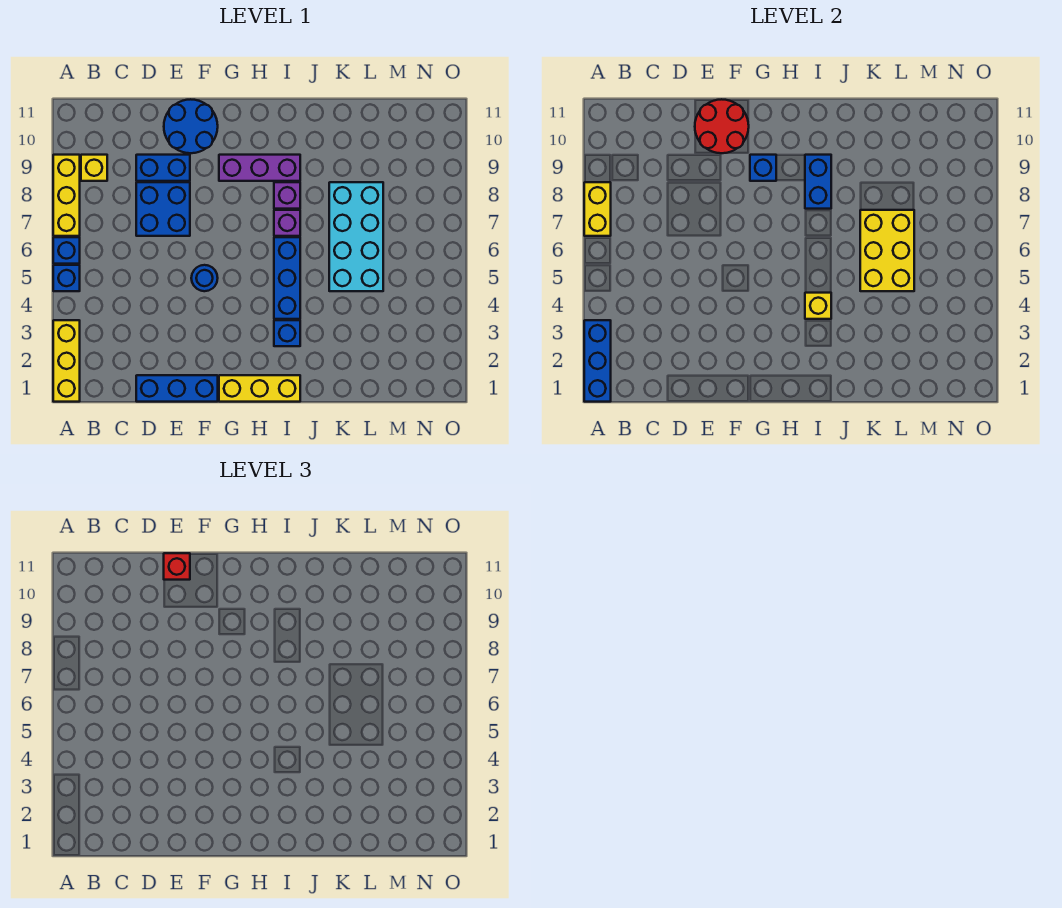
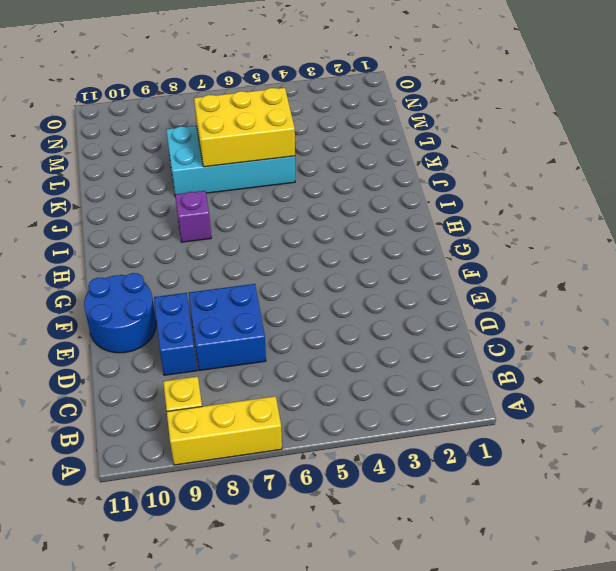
none -> yellow brick A1:A3 level 1
none -> blue brick A5 level 1
none -> blue brick A6 level 1

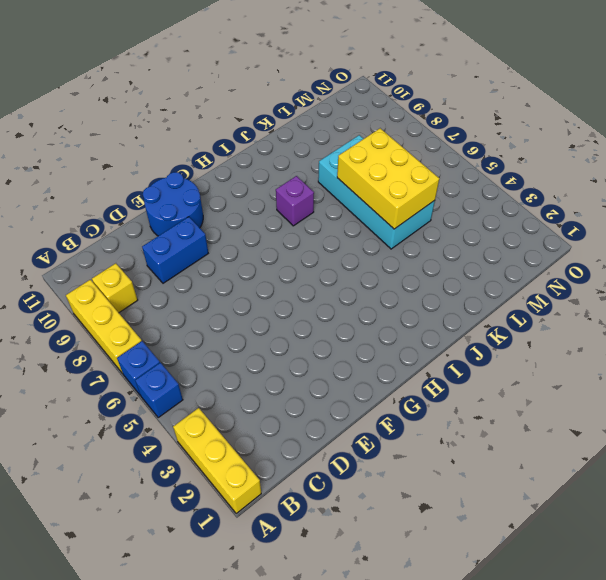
none -> blue brick D1:F1 level 1
none -> blue brick D7:E8 level 1
none -> blue round brick F5 level 1

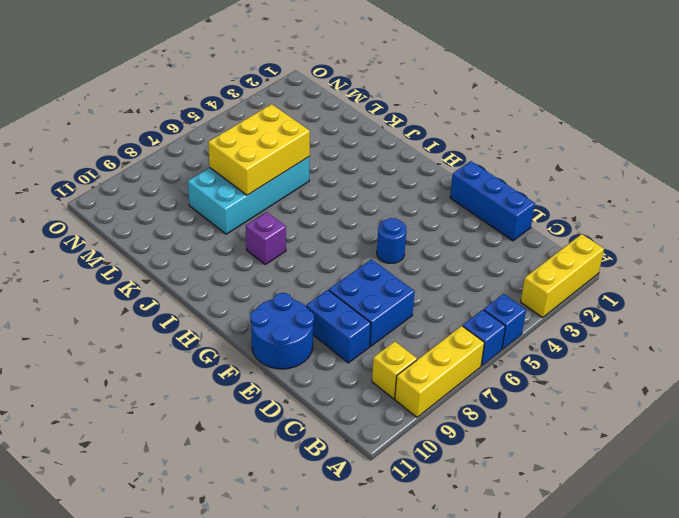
none -> yellow brick G1:I1 level 1
none -> purple brick G9:I9 level 1
none -> blue brick I3 level 1

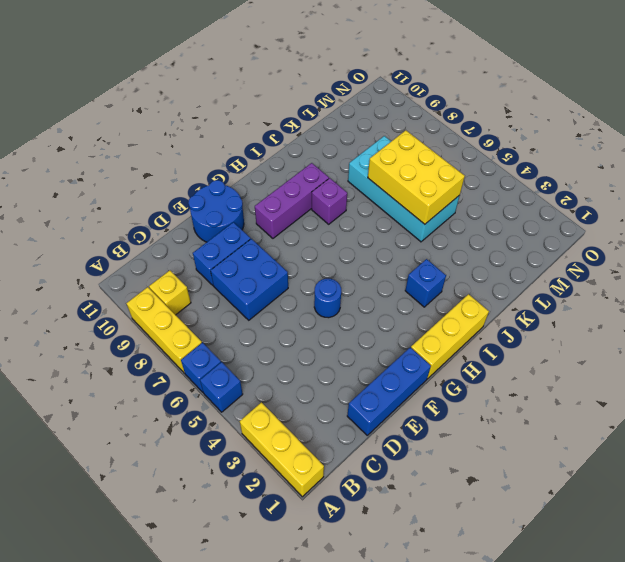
none -> blue brick I4:I6 level 1
none -> purple brick I7 level 1
none -> blue brick A1:A3 level 2

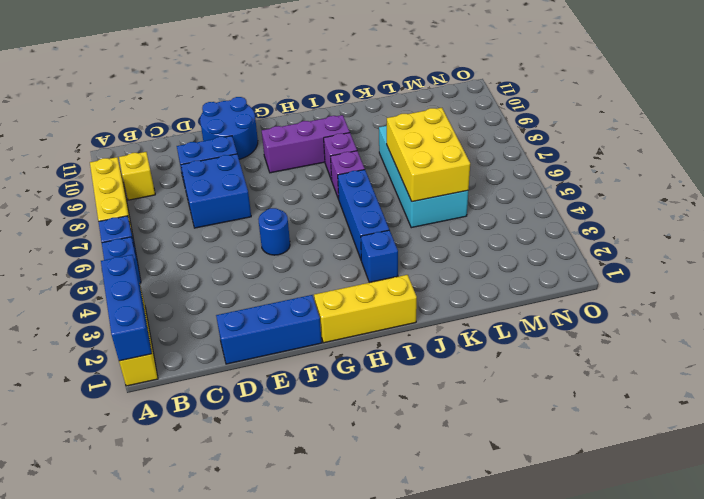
none -> yellow brick A7:A8 level 2
none -> red round brick E10:F11 level 2
none -> blue brick G9 level 2

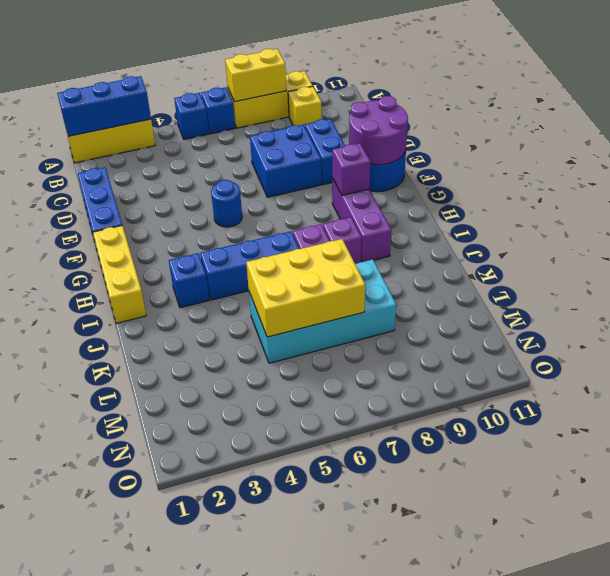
purple round brick E10:F11 level 2 -> red round brick E10:F11 level 2
purple brick G9 level 2 -> blue brick G9 level 2
none -> yellow brick I4 level 2
none -> blue brick I8:I9 level 2
none -> red brick E11 level 3

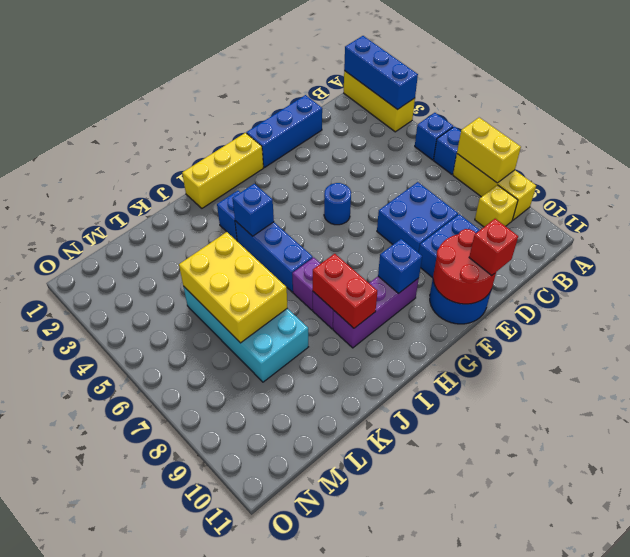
blue brick I4 level 2 -> yellow brick I4 level 2
red brick I8:I9 level 2 -> blue brick I8:I9 level 2

